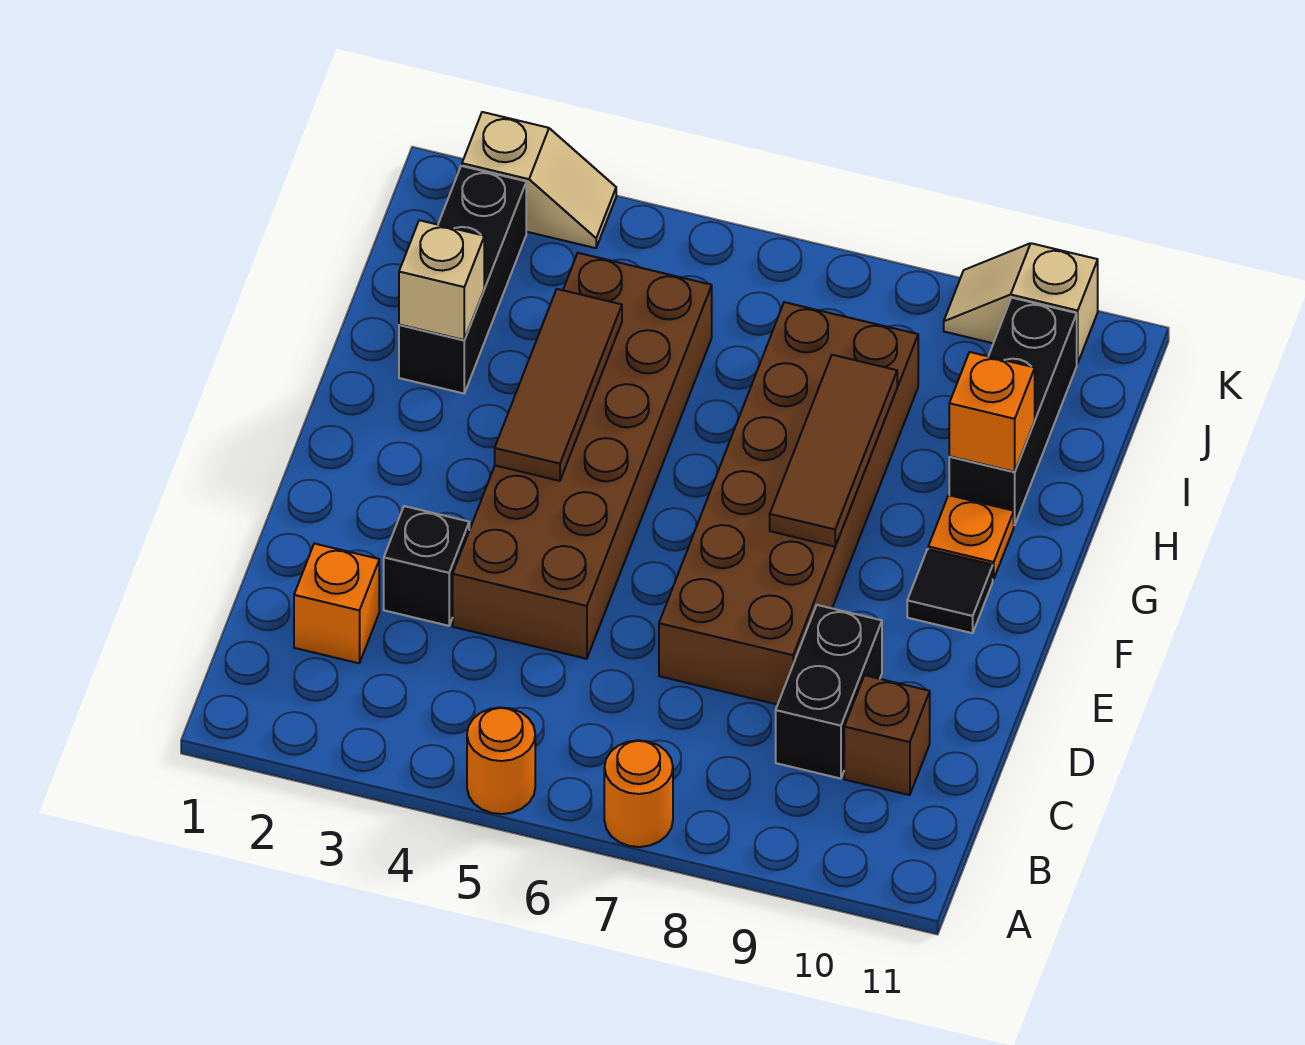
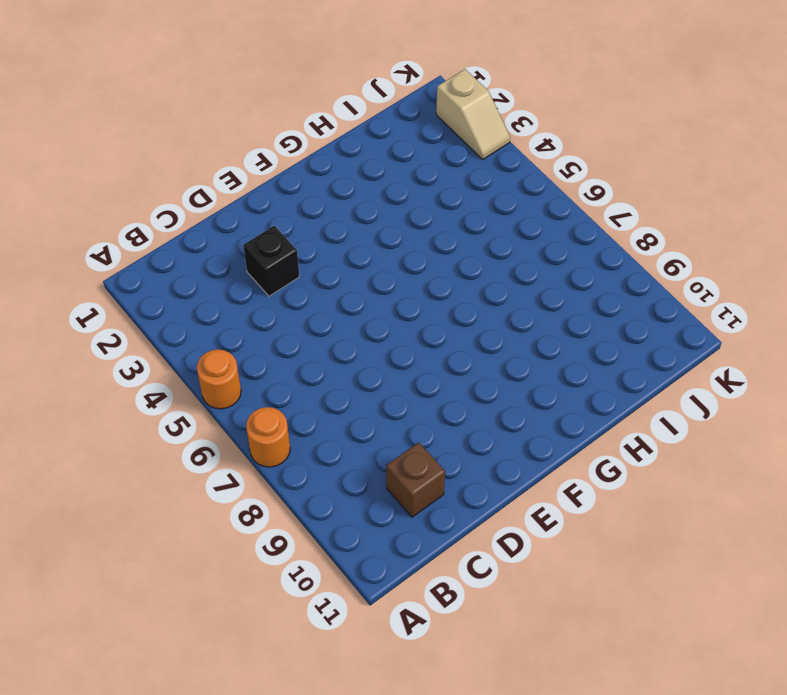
none -> orange brick C2 level 1
none -> black brick C9:D9 level 1
none -> brown brick D4:I5 level 1

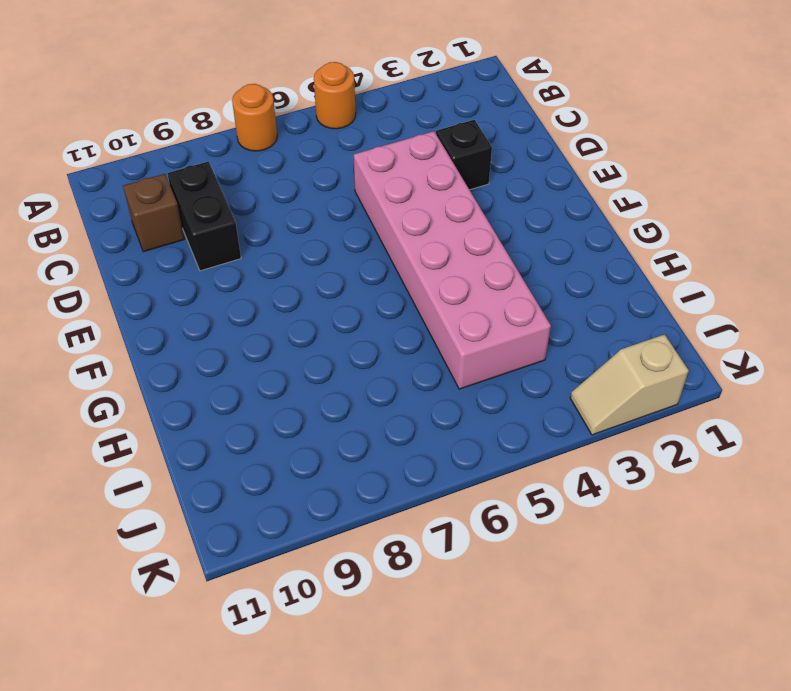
pink brick D4:I5 level 1 -> brown brick D4:I5 level 1
none -> orange brick C2 level 1
none -> brown brick D7:I8 level 1
none -> black tile F10 level 1

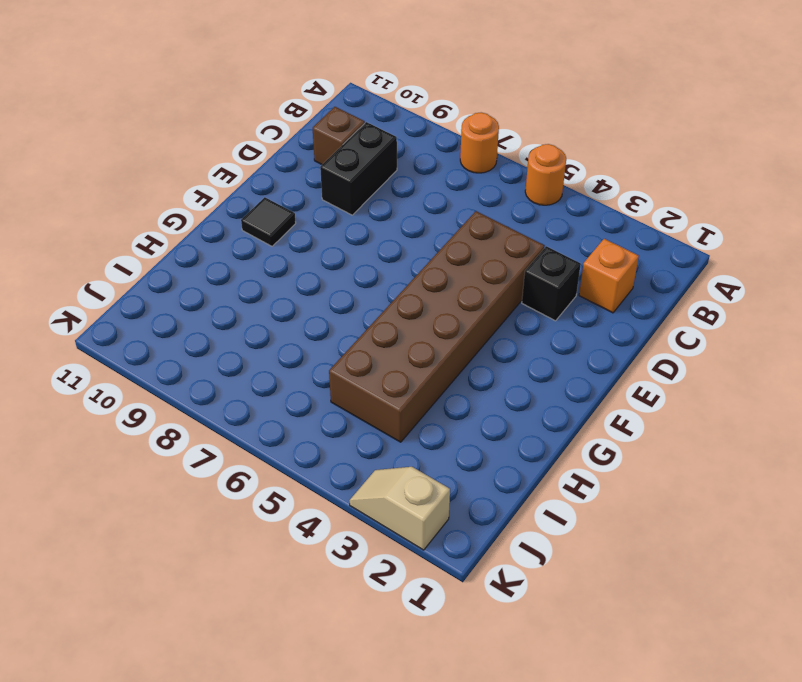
none -> brown brick D7:I8 level 1
none -> orange plate G10 level 1
none -> black brick H2:J2 level 1

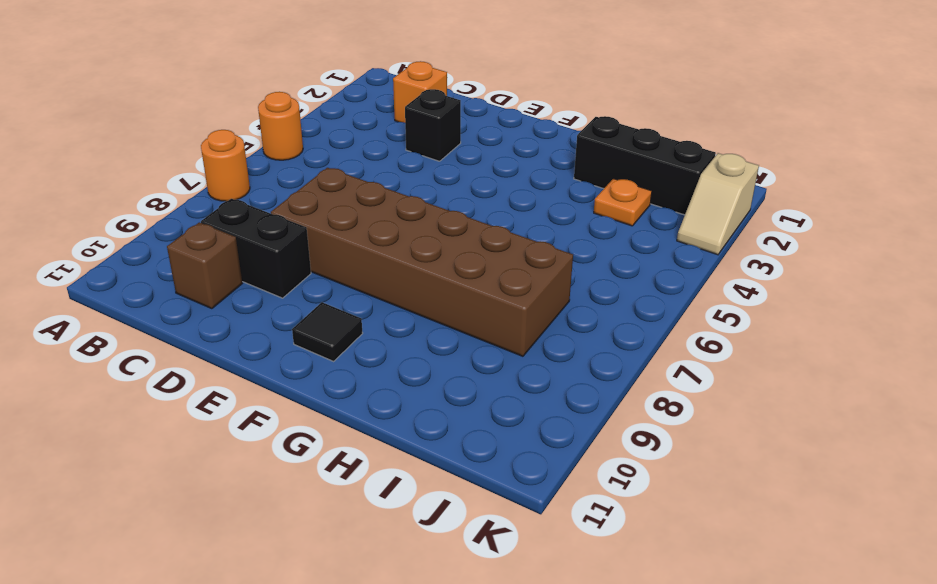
orange plate I3 level 1 -> orange plate G10 level 1
none -> brown brick D4:I5 level 1
none -> black brick H10:J10 level 1
none -> tan slope K9:K10 level 1 top 10

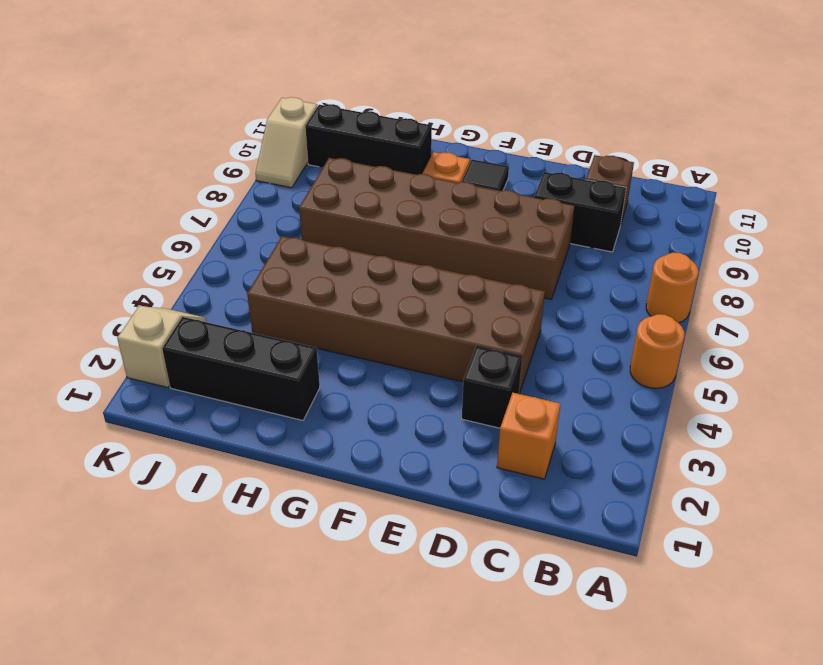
none -> brown tile F4:H4 level 2
none -> brown tile F8:H8 level 2
none -> tan brick H2 level 2

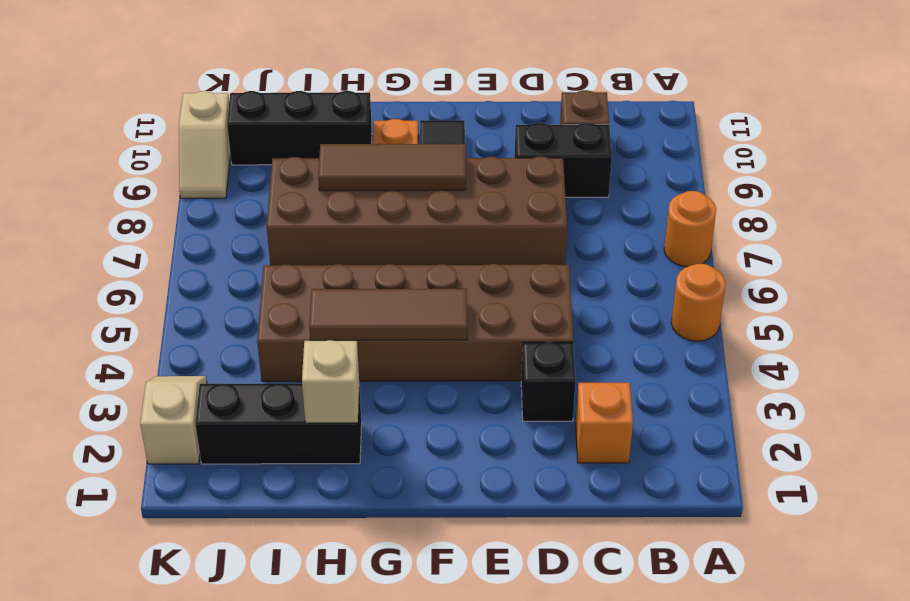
none -> orange brick H10 level 2

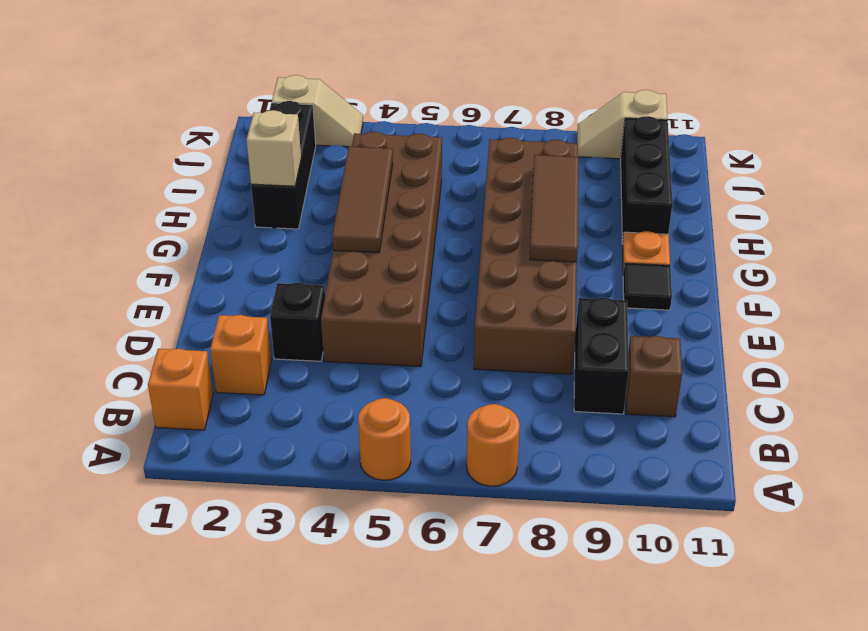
orange brick B1 level 1 -> orange brick H10 level 2

